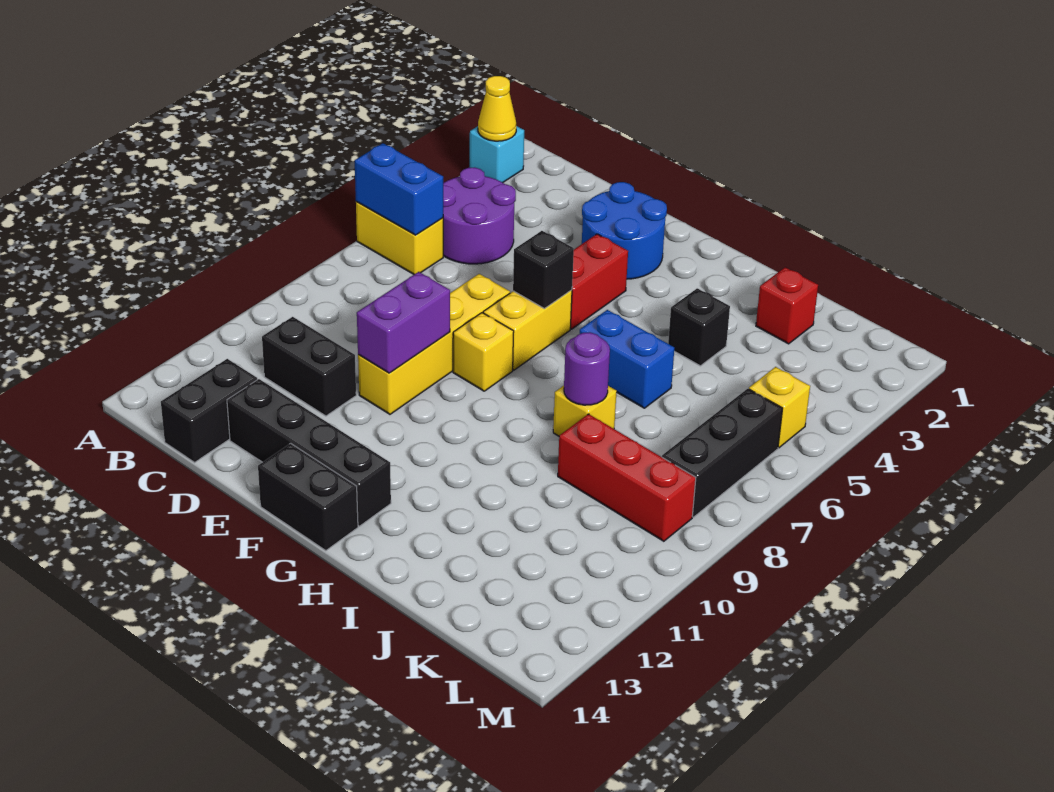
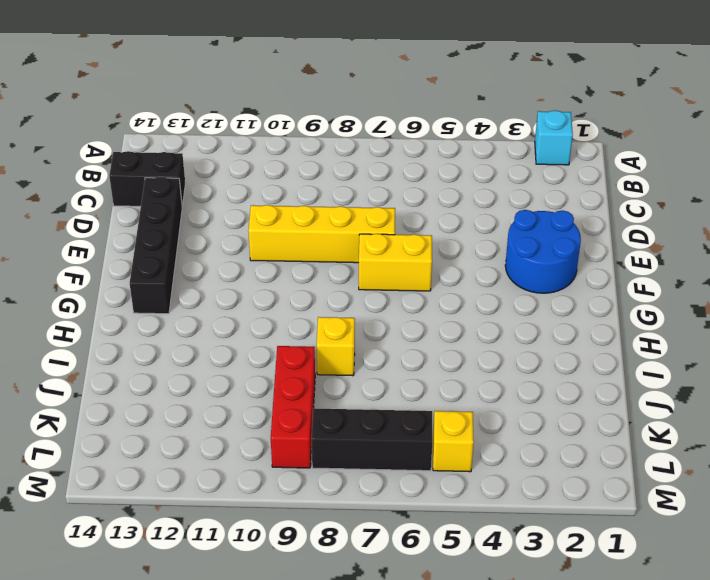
none -> yellow brick A6:B6 level 1
none -> purple round brick B4:C5 level 1
none -> black brick C11:D11 level 1

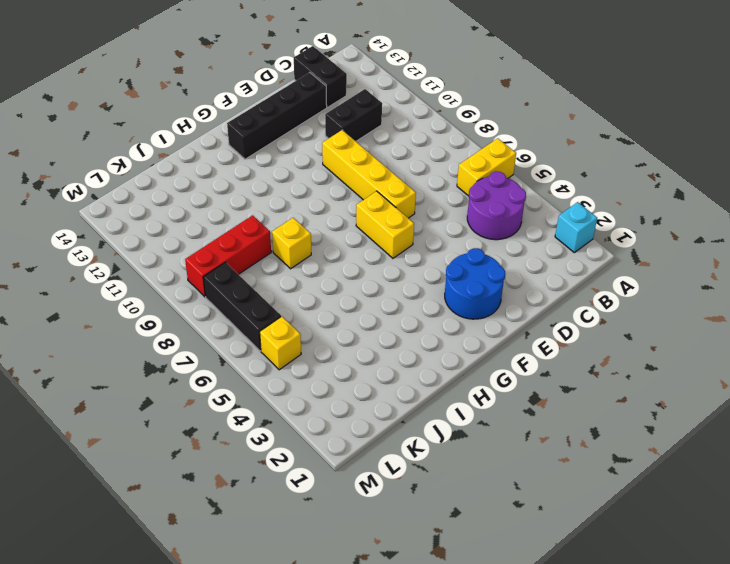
none -> red brick F4:F5 level 1
none -> yellow brick F8 level 1
none -> black brick F14:G14 level 1

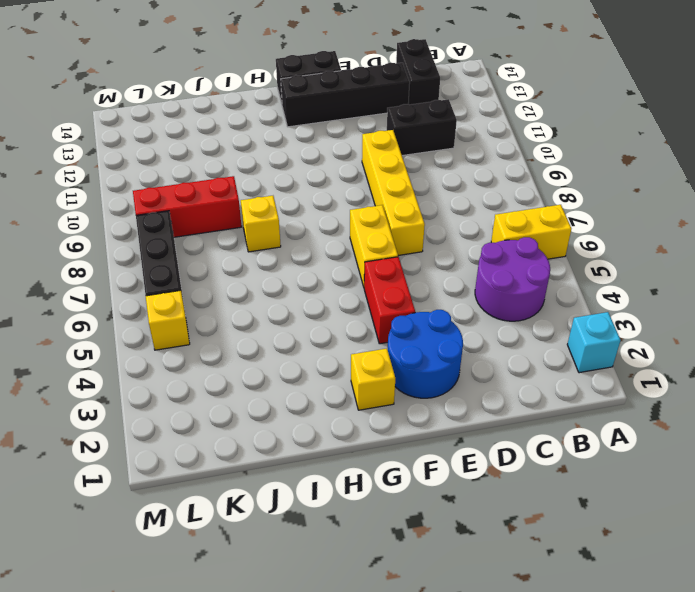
yellow brick G2 level 1 -> yellow brick F8 level 1
none -> blue brick H6:I6 level 1
none -> black brick I4 level 1
none -> red brick J2 level 1

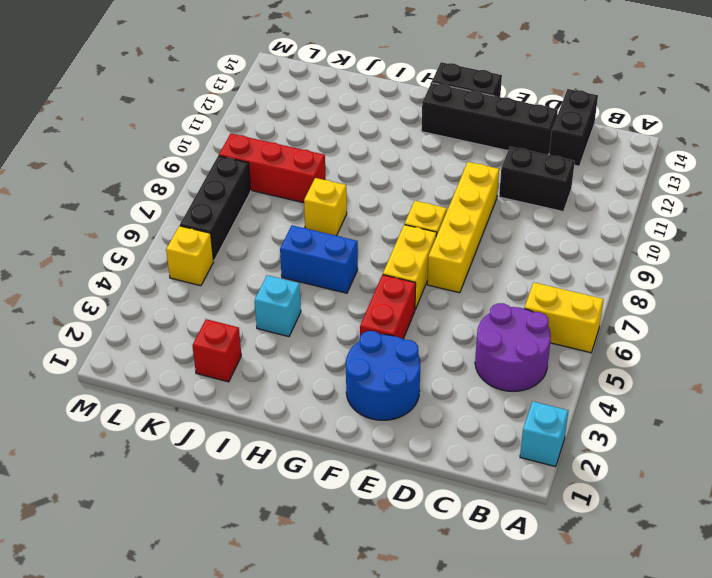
cyan brick I4 level 1 -> black brick I4 level 1
none -> yellow cone A2 level 2
none -> blue brick A6:B6 level 2
none -> purple brick E9:E10 level 2

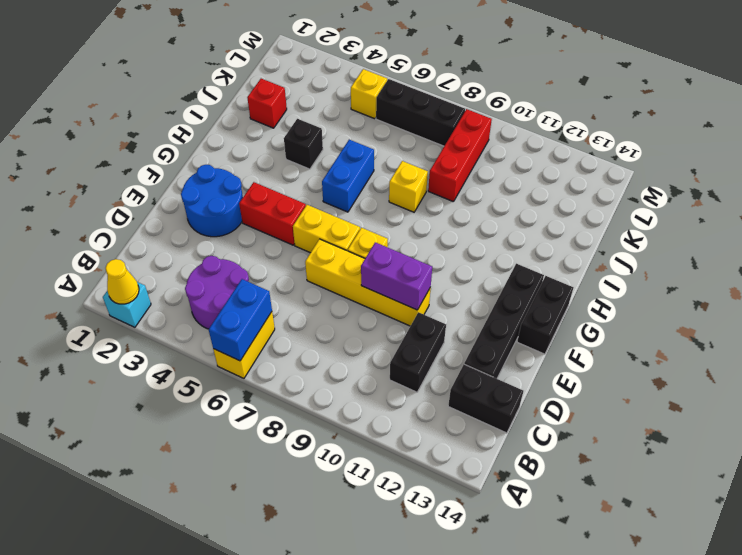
none -> black brick F6 level 2
none -> purple round brick I8 level 2

